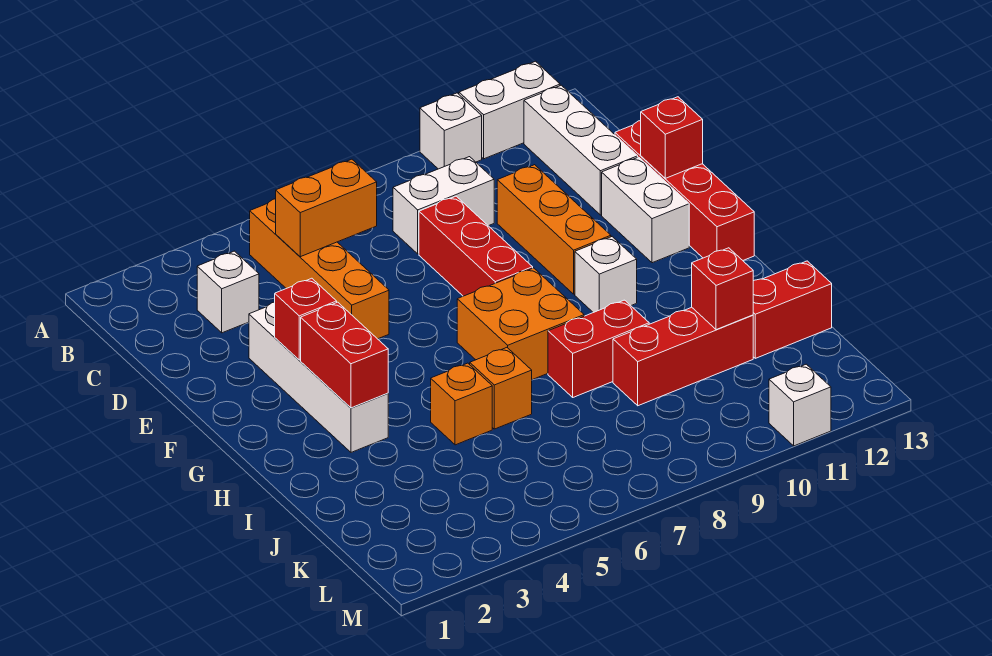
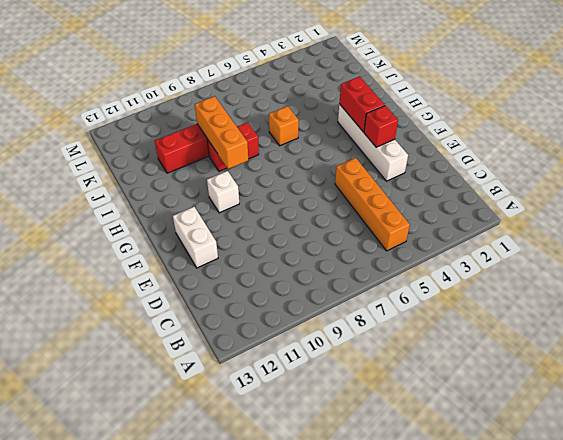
orange brick H9:J9 level 2 -> orange brick D10:F10 level 1
none -> white brick A10 level 1
none -> white brick A11:A12 level 1
none -> white brick B12:D12 level 1

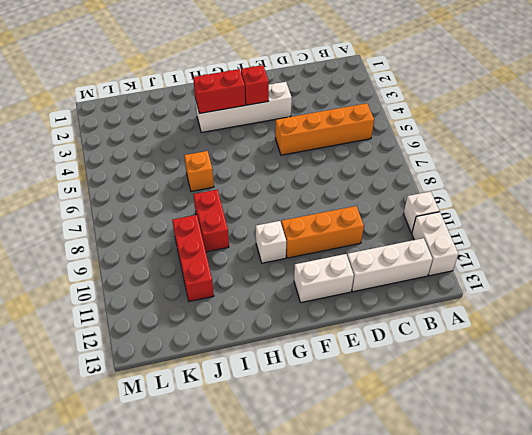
none -> white brick C3 level 1
none -> white brick C8:C9 level 1
none -> red brick D8:F8 level 1

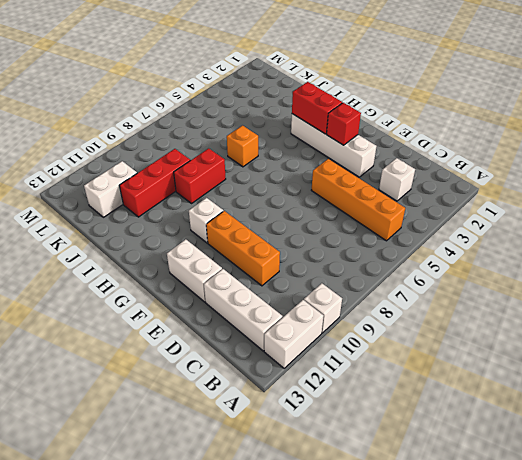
white brick K11:K12 level 1 -> white brick C8:C9 level 1
none -> red brick D8:F8 level 1
none -> red brick D13:G13 level 1
none -> orange brick G7:H8 level 1

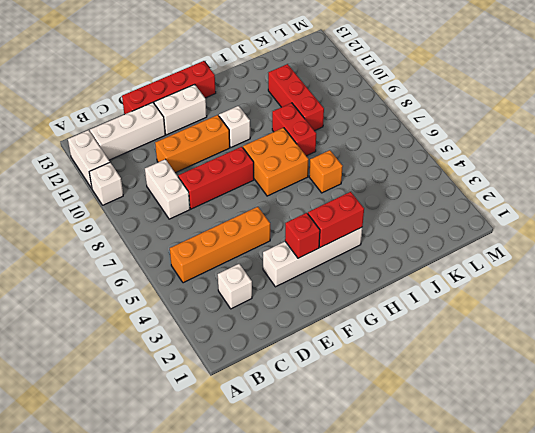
none -> orange brick I5 level 1
none -> red brick J12:J13 level 1
none -> white brick M11 level 1

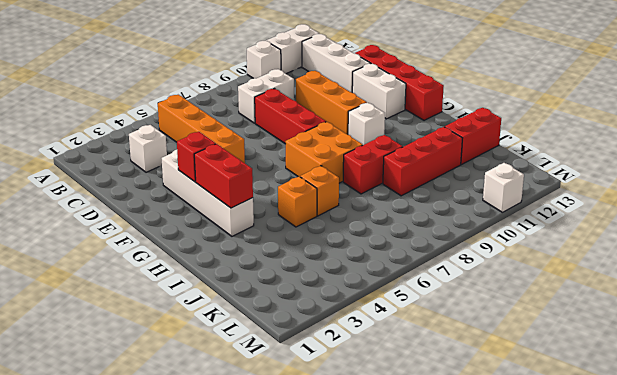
none -> orange brick C5:C6 level 2
none -> red brick E13 level 2
none -> red brick J11 level 2

